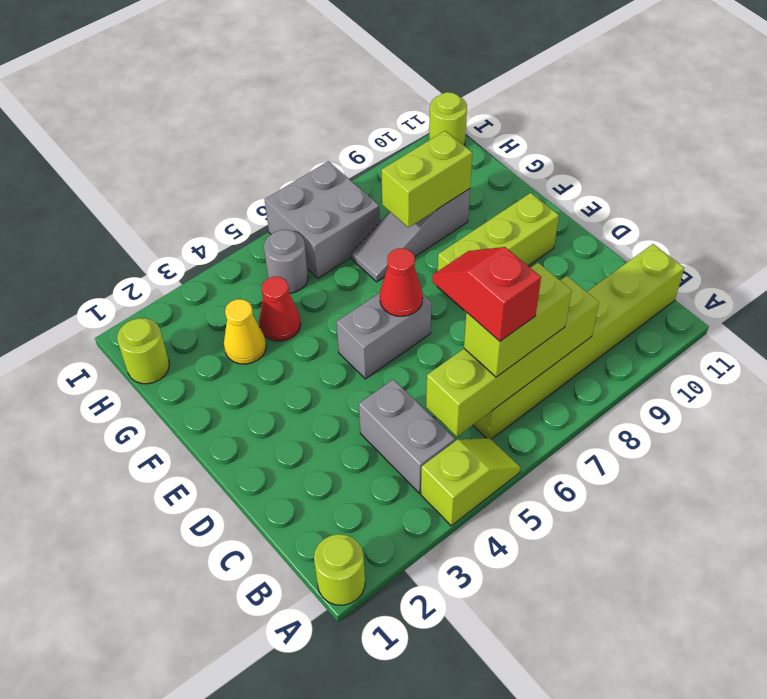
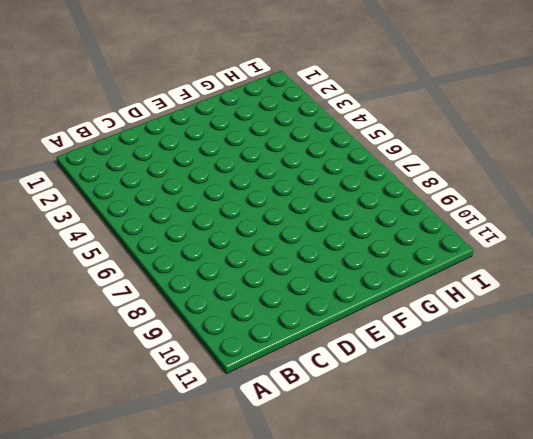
none -> lime round brick A1 level 1
none -> lime slope A4:A5 level 1 top 4
none -> grey brick B4:C4 level 1

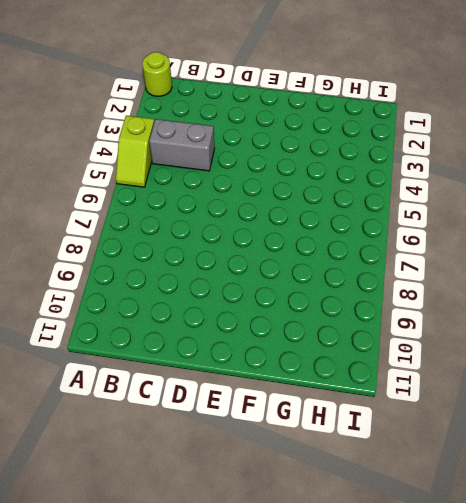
none -> lime brick B6:B11 level 1
none -> grey brick E5:E6 level 1
none -> lime brick E8:E10 level 1

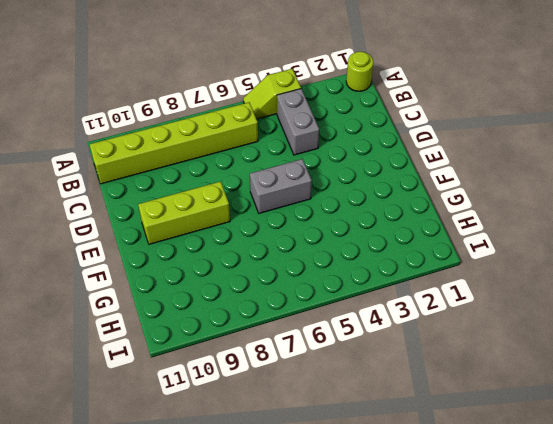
none -> yellow cone G3 level 1
none -> red cone G4 level 1
none -> grey slope G7:G9 level 1 top 9

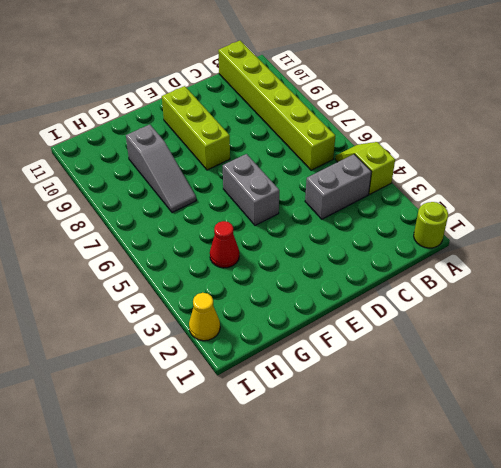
yellow cone I2 level 1 -> yellow cone G3 level 1
none -> lime round brick H1 level 1
none -> grey round brick H5 level 1
none -> grey brick H6:I7 level 1

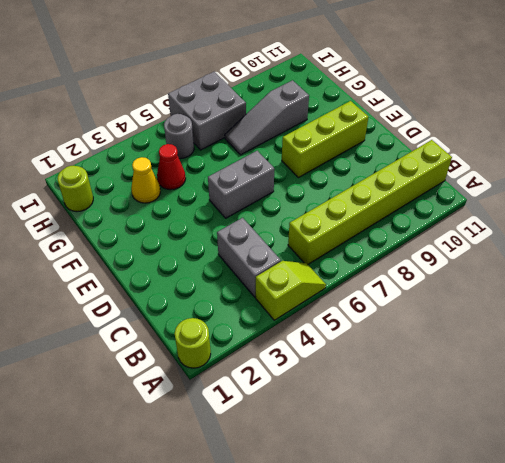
none -> lime round brick I11 level 1
none -> lime brick B5:B8 level 2
none -> red cone E6 level 2

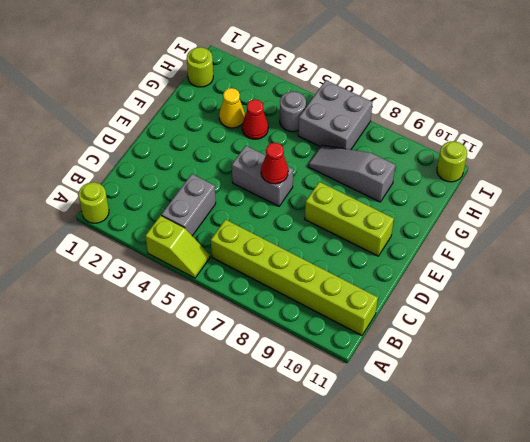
none -> lime brick B5:B8 level 2
none -> lime brick G8:G9 level 2
none -> lime brick B6:B7 level 3

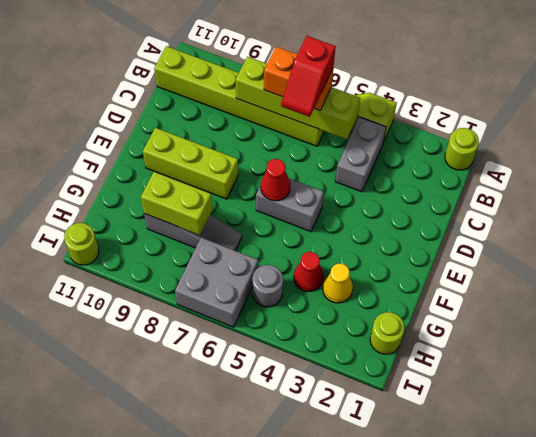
orange brick B6:B7 level 3 -> lime brick B6:B7 level 3

